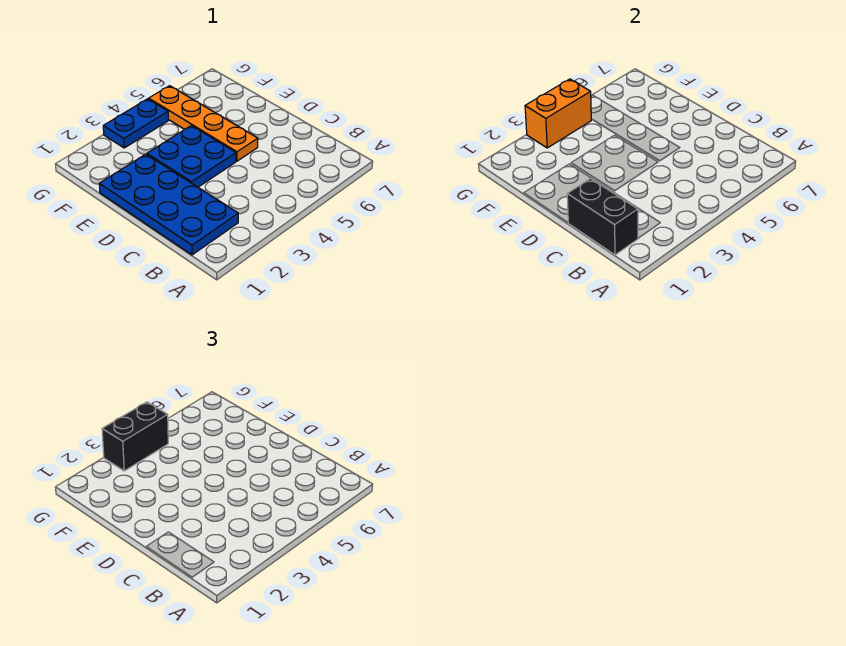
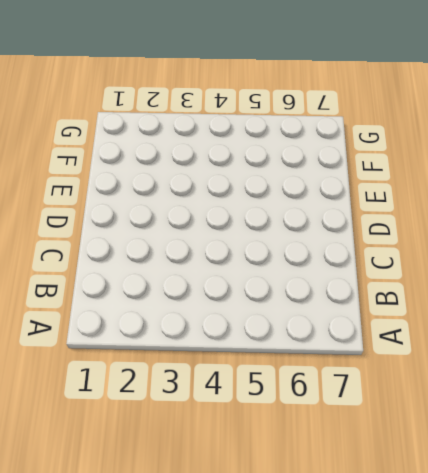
none -> blue plate B1:E2 level 1
none -> blue plate D3:E4 level 1

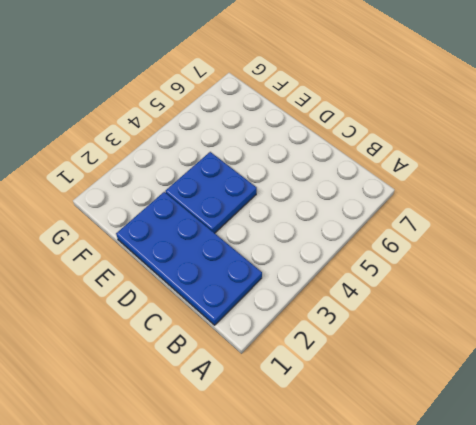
none -> orange plate D5:G5 level 1
none -> blue plate G3:G4 level 1

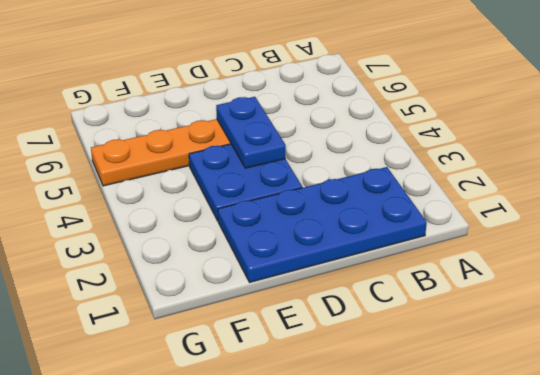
blue plate D4:D5 level 2 -> blue plate G3:G4 level 1
none -> black brick B1:C1 level 2
none -> orange brick G3:G4 level 2

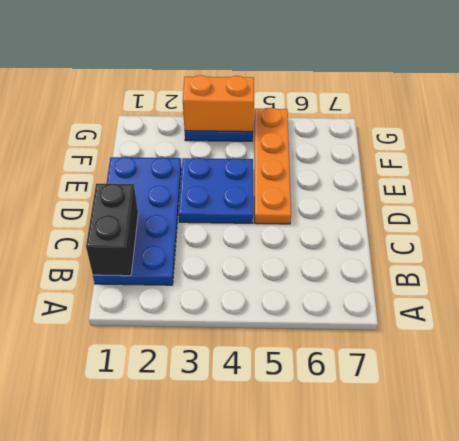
none -> black brick G3:G4 level 3

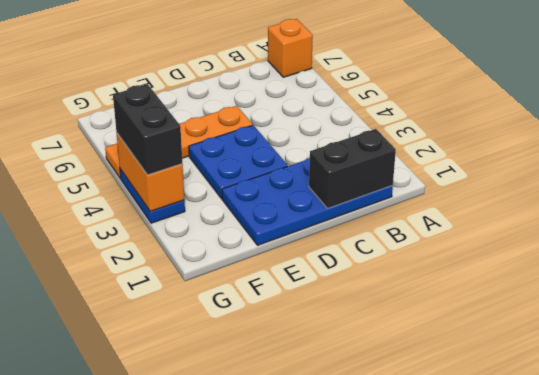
orange brick A7 level 1 -> none

